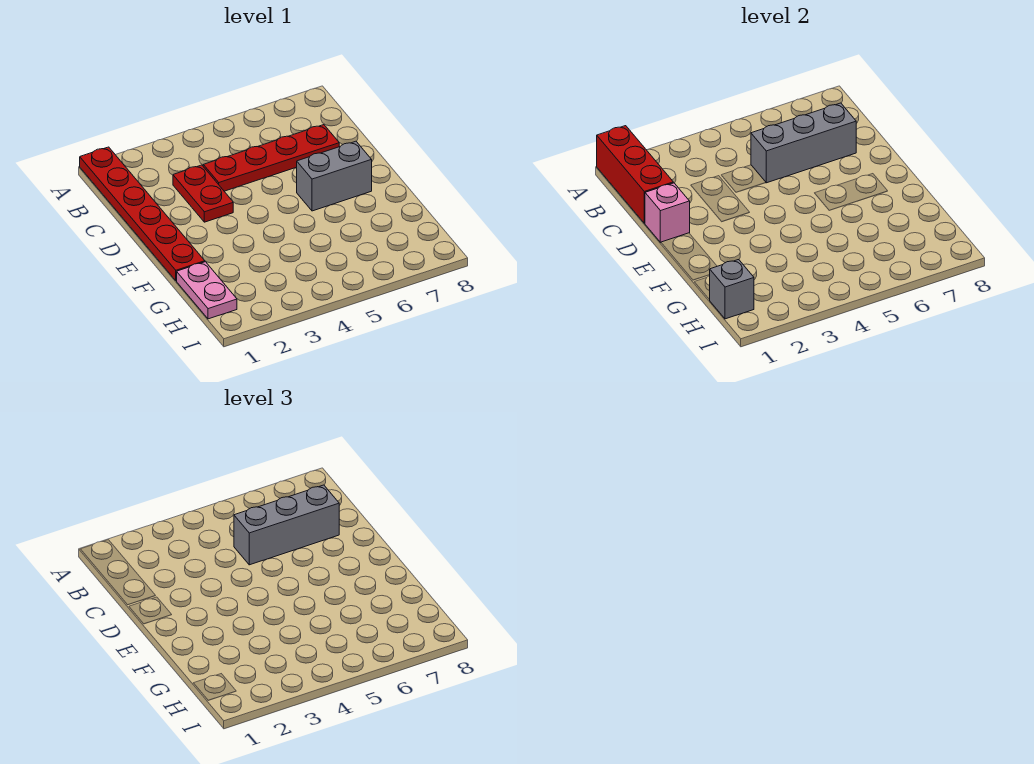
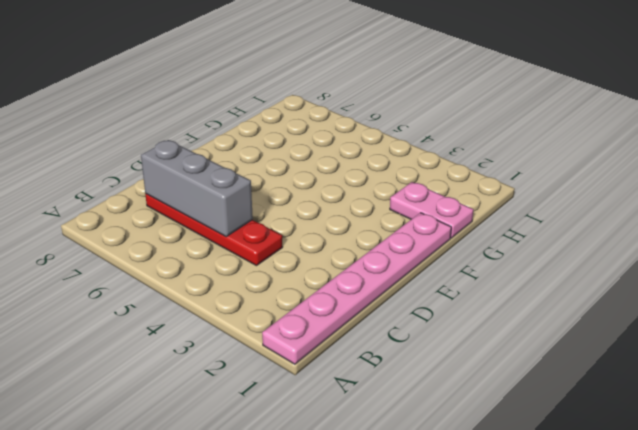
pink plate A1:F1 level 1 -> red plate A1:F1 level 1
pink plate G1:G2 level 1 -> pink plate G1:H1 level 1
none -> red plate C3:D3 level 1
none -> grey brick E6:E7 level 1

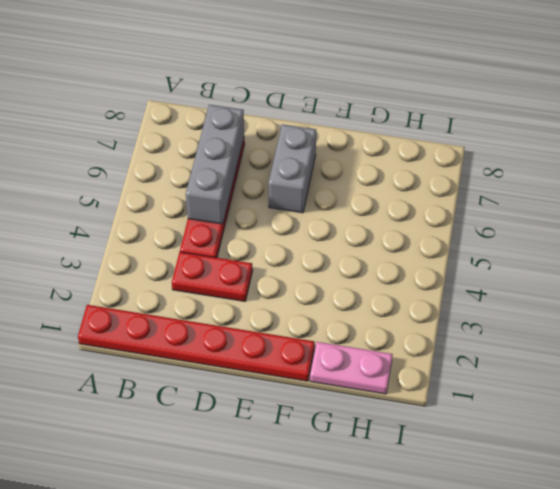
none -> red brick A1:C1 level 2
none -> pink brick D1 level 2

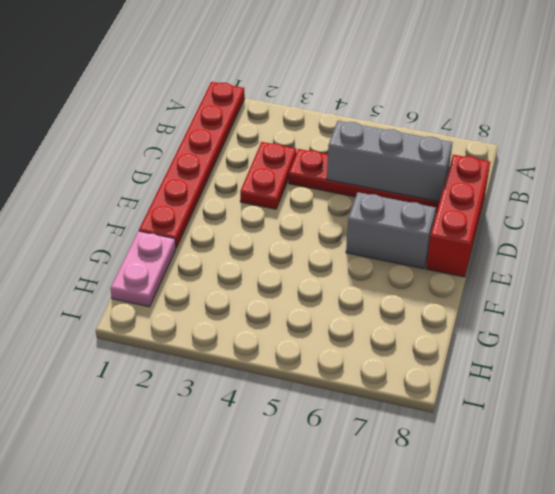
red brick C8:E8 level 1 -> red brick A1:C1 level 2
none -> pink brick D1 level 2
none -> grey brick H1 level 2

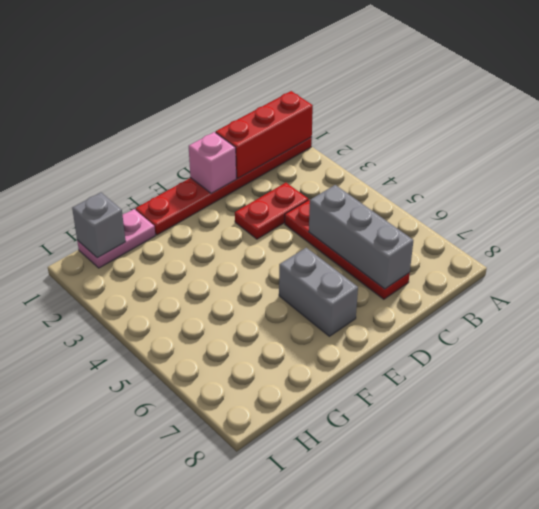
none -> grey brick C5:C7 level 3

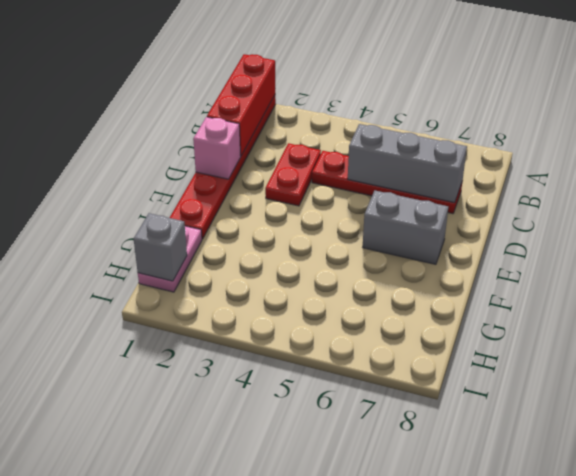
none -> grey brick C5:C7 level 3

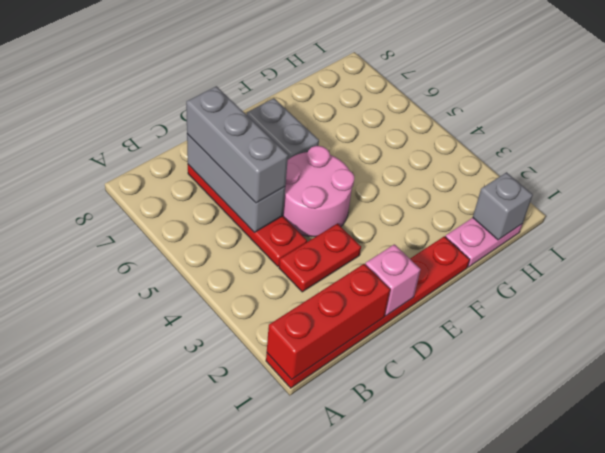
pink round brick D4:E5 level 1 -> none

